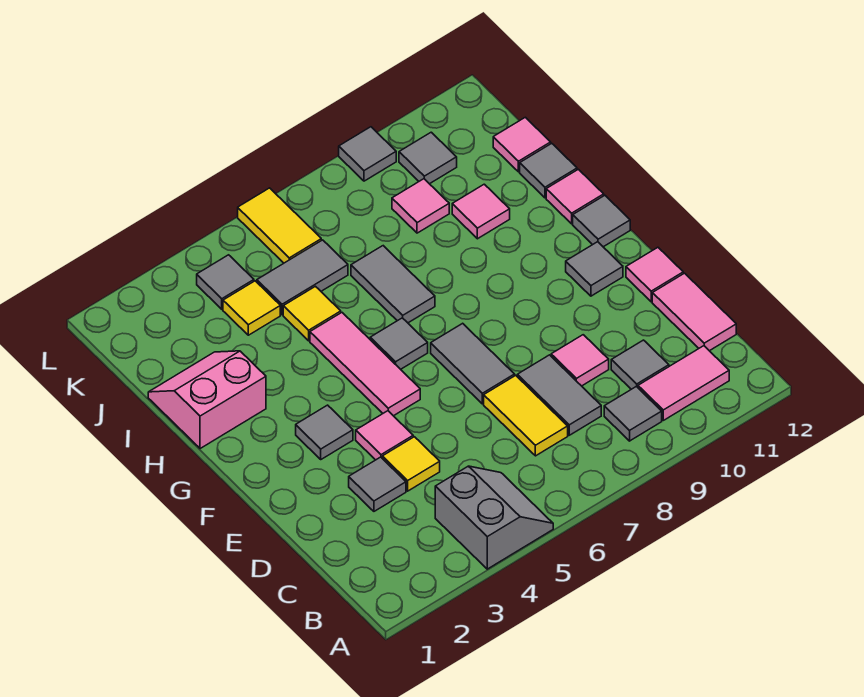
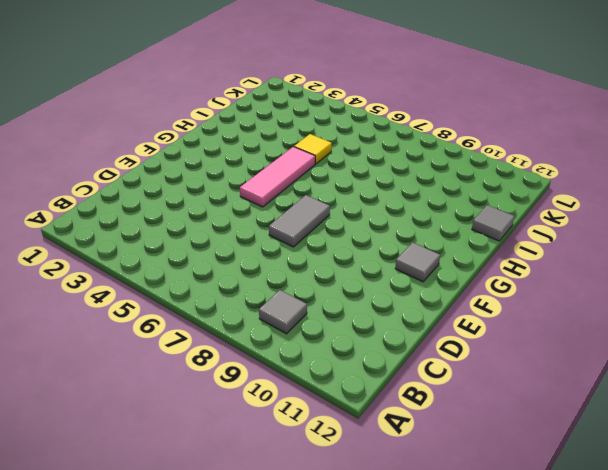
none -> grey slope A4:B5 level 1 top 4
none -> pink tile B10:B11 level 1
none -> yellow tile C7:D7 level 1
none -> grey tile C8:D8 level 1

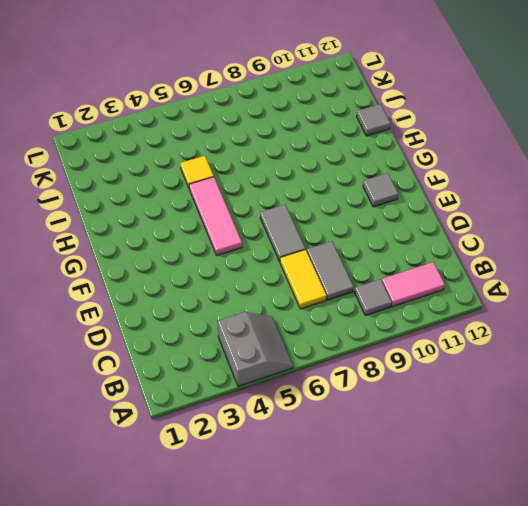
none -> grey tile C10 level 1
none -> pink tile C12:D12 level 1
none -> grey tile D3 level 1
none -> yellow tile D4 level 1

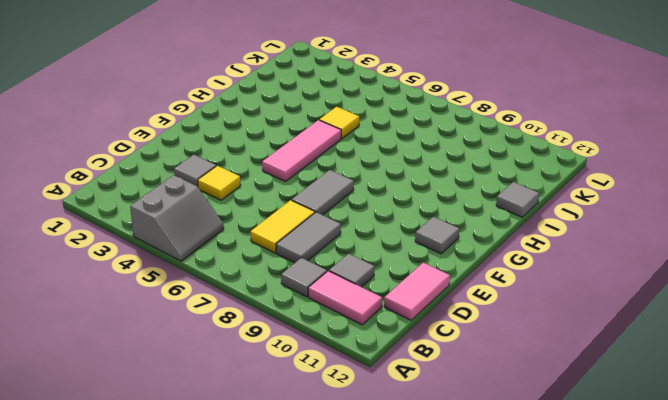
none -> pink tile D9 level 1
none -> pink tile E4 level 1
none -> pink tile E12 level 1
none -> grey tile F3 level 1

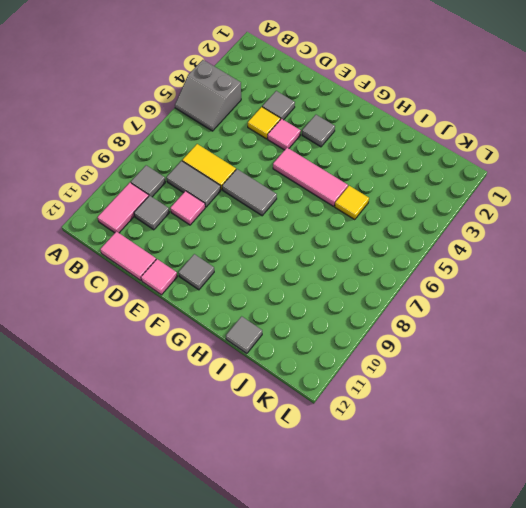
none -> grey tile G6 level 1
none -> grey tile G12 level 1
none -> pink slope H1:I2 level 1 top H
none -> grey tile H7:I7 level 1

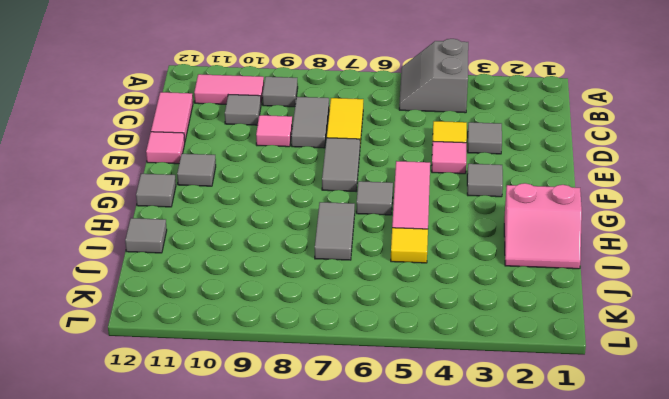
none -> pink tile H12 level 1
none -> pink tile I10 level 1
none -> yellow tile J4 level 1
none -> grey tile J5:J6 level 1

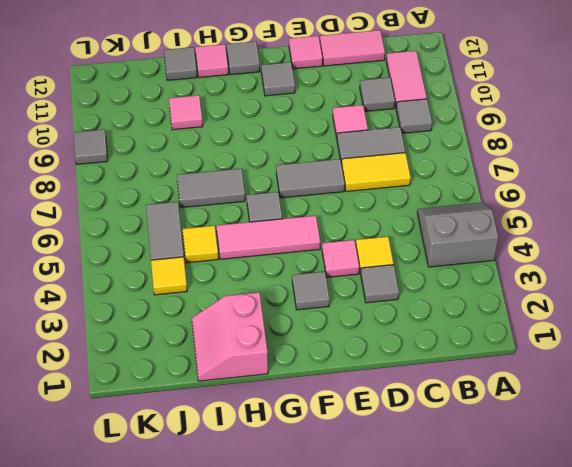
none -> pink tile J9 level 1
none -> pink tile J12 level 1
none -> grey tile K4 level 1
none -> yellow tile K6:L6 level 1

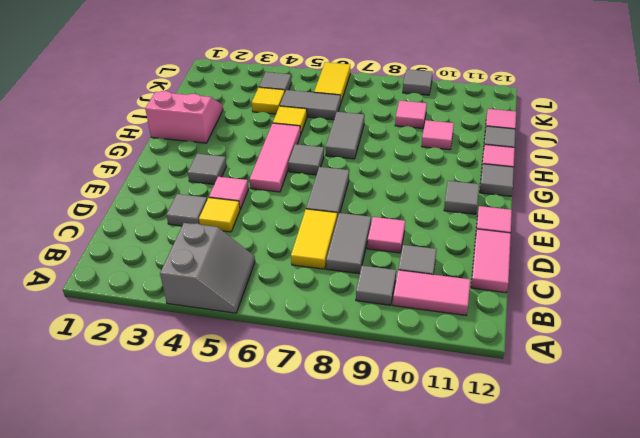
none -> grey tile K10 level 1

